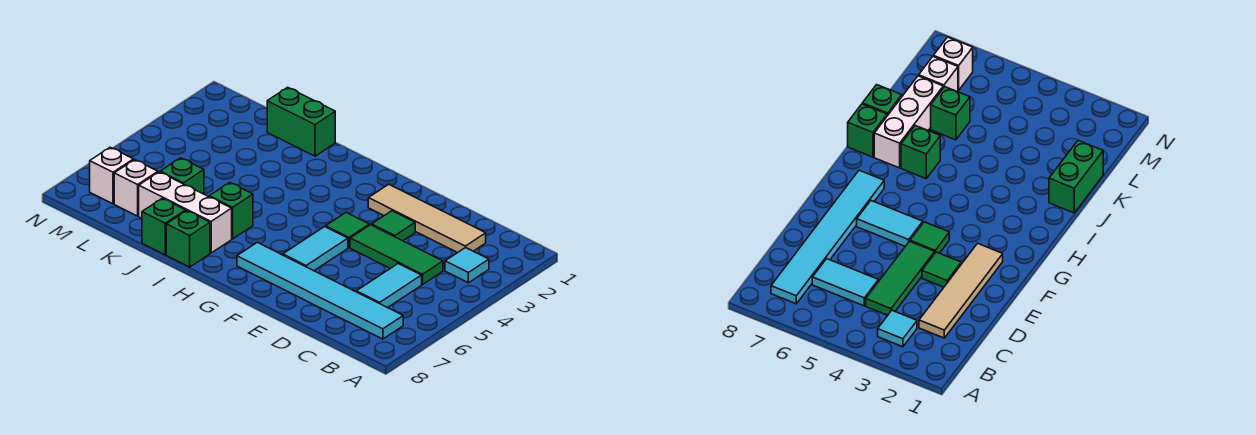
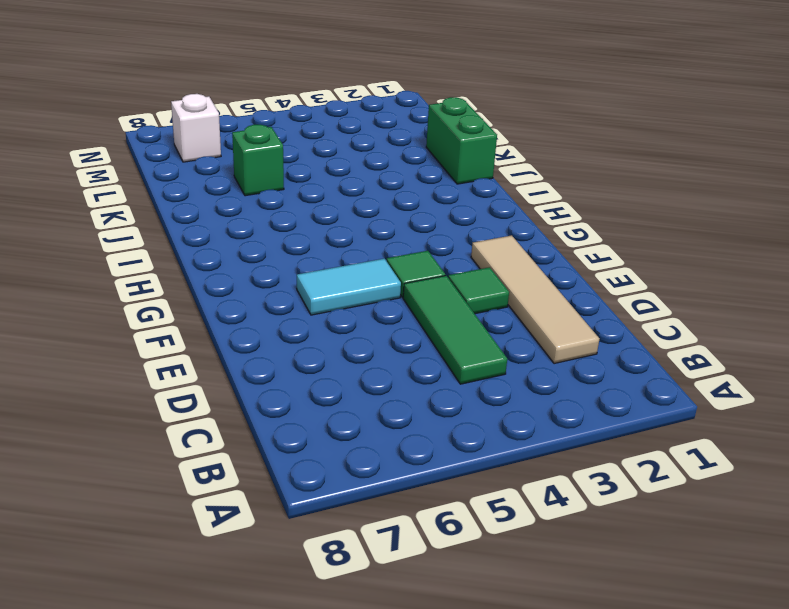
none -> cyan tile B3 level 1
none -> cyan tile B7:G7 level 1
none -> cyan tile C5:C6 level 1

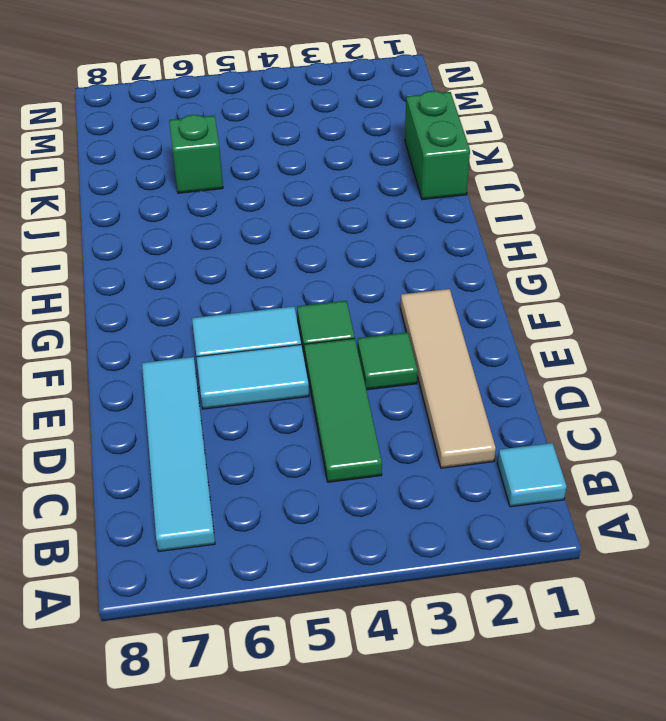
cyan tile B1 level 1 -> cyan tile B3 level 1
cyan tile B7:E7 level 1 -> cyan tile B7:G7 level 1
cyan tile E5:E6 level 1 -> cyan tile C5:C6 level 1
none -> green brick I6 level 1
none -> white brick I7:K7 level 1
none -> green brick I8 level 1

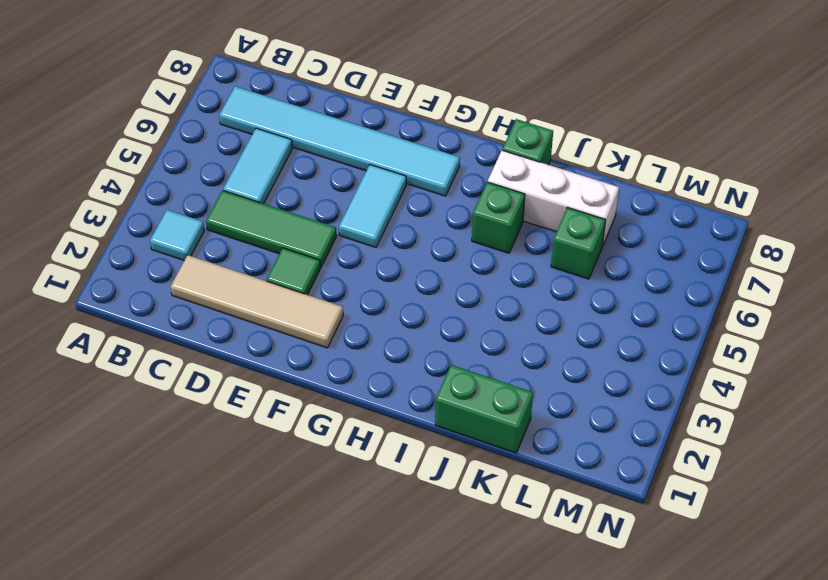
none -> green tile F4 level 1
none -> green brick J8 level 1
none -> white brick L7 level 1

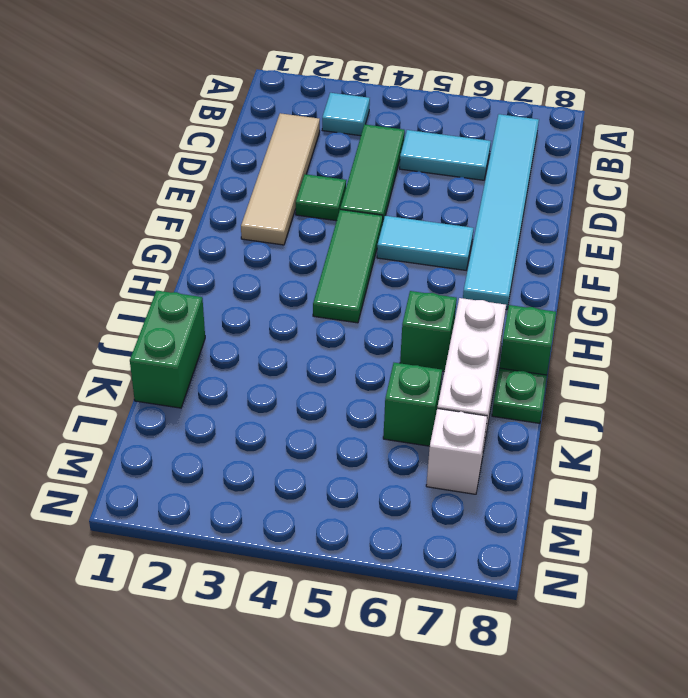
green tile F4:H4 level 1 -> green tile F4 level 1
green plate J8 level 1 -> green brick J8 level 1
none -> white brick M7 level 1

